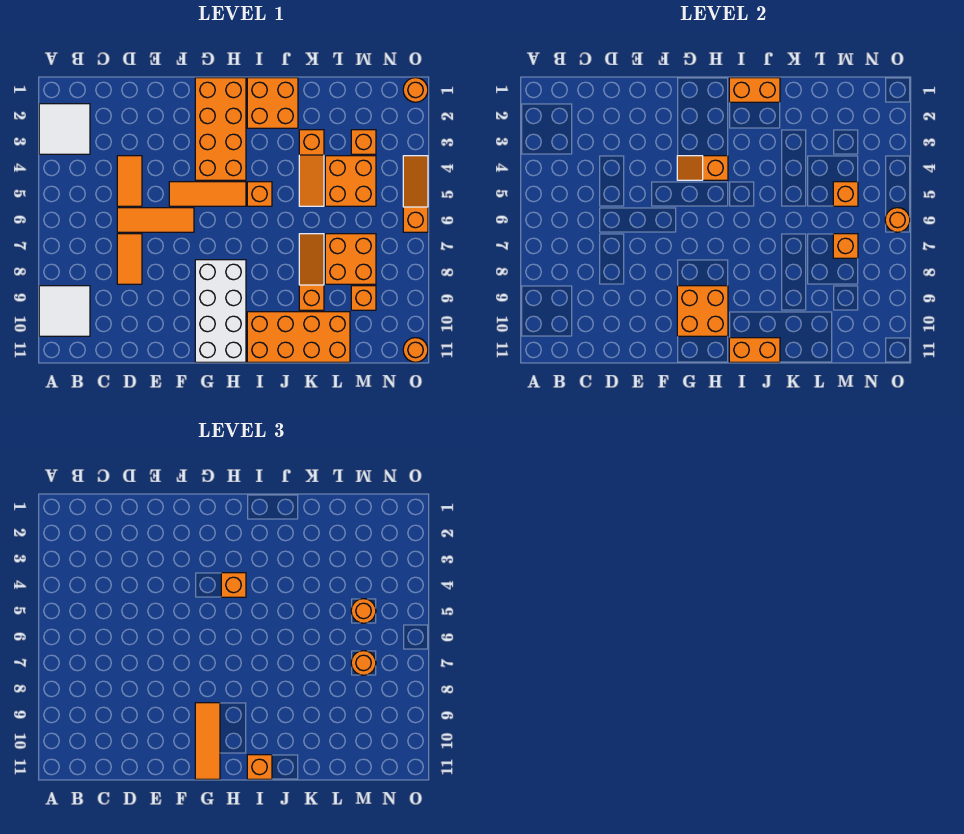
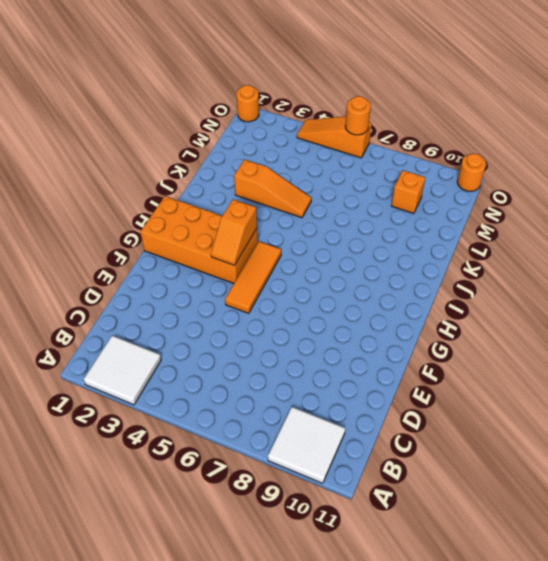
none -> orange tile D4:D5 level 1
none -> orange tile D6:F6 level 1
none -> orange tile D7:D8 level 1
none -> white brick G8:H11 level 1

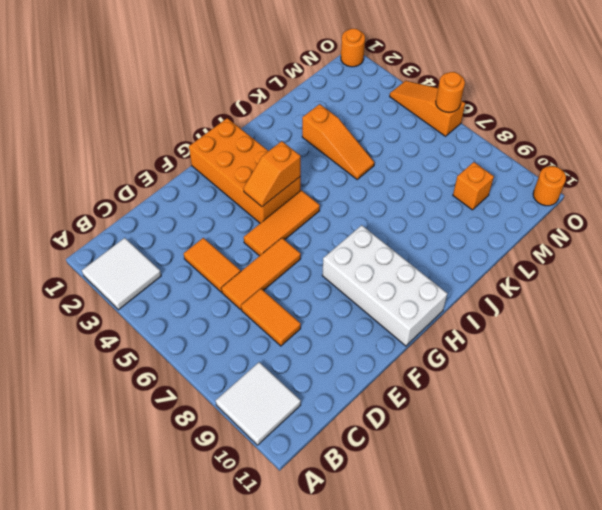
none -> orange brick I1:J2 level 1
none -> orange brick I5 level 1
none -> orange brick I10:L11 level 1
none -> orange slope K7:K9 level 1 top 9

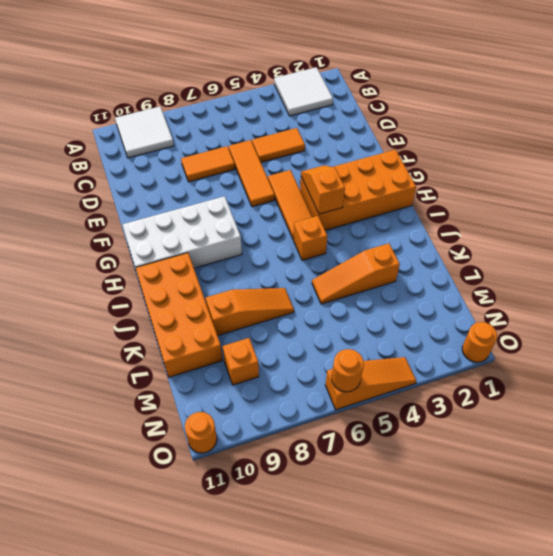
none -> orange brick I1:J2 level 1
none -> orange brick L4:M5 level 1
none -> orange brick L7:M8 level 1
none -> orange brick M3 level 1

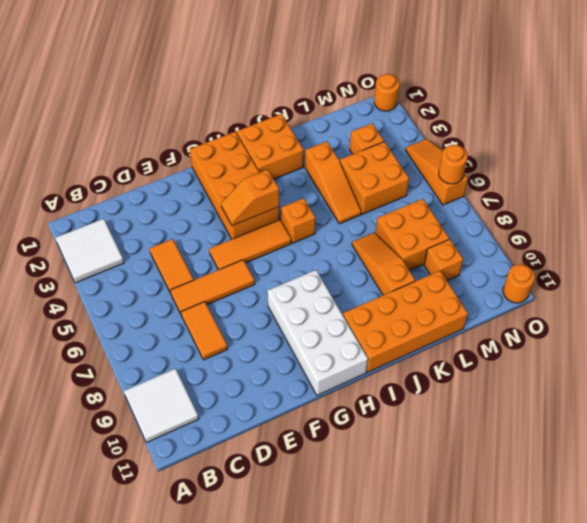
none -> orange brick G9:H10 level 2
none -> orange brick I1:J1 level 2
none -> orange brick I11:J11 level 2
none -> orange brick M5 level 2

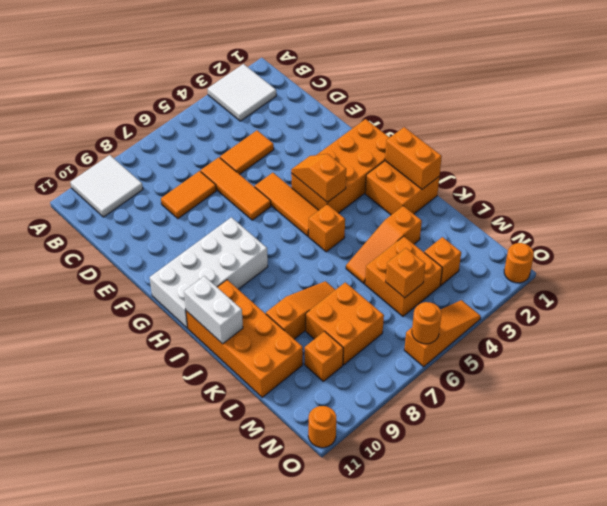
white brick I11:J11 level 2 -> orange brick I11:J11 level 2
none -> orange brick G9:H10 level 2
none -> orange brick M7 level 2
none -> orange tile G9:G11 level 3
none -> orange brick H4 level 3

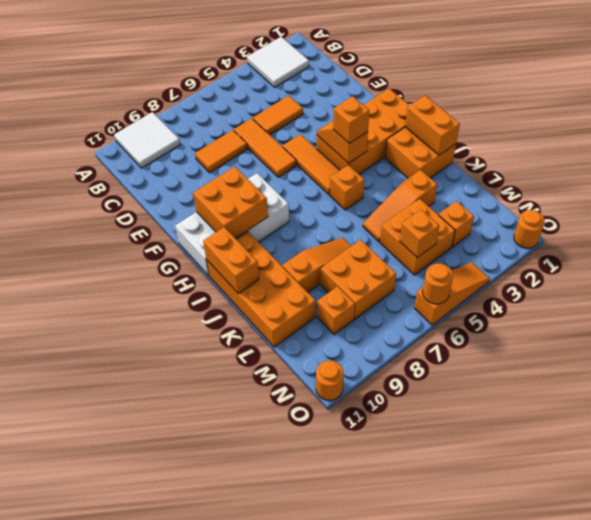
none -> orange brick M7 level 2
none -> orange tile G9:G11 level 3
none -> orange brick I11 level 3
none -> orange round brick M5 level 3

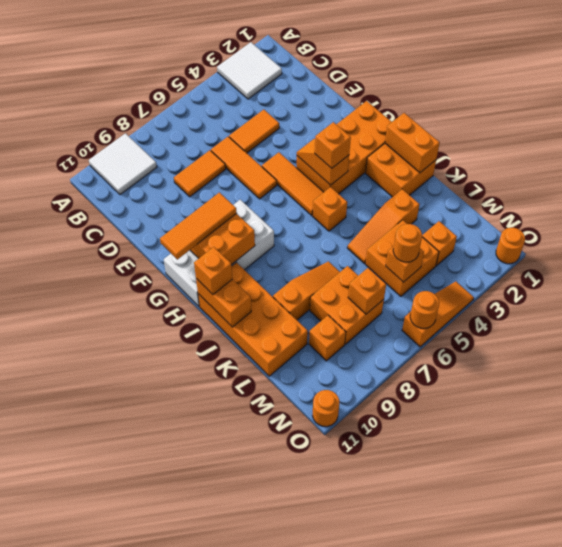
none -> orange round brick M7 level 3

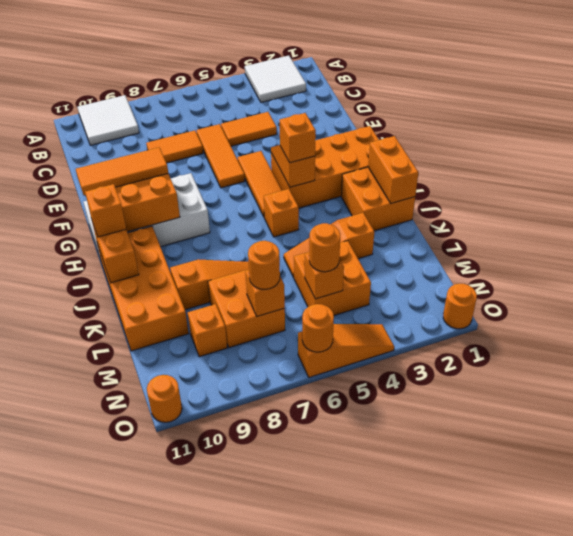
none -> orange brick M3 level 1

